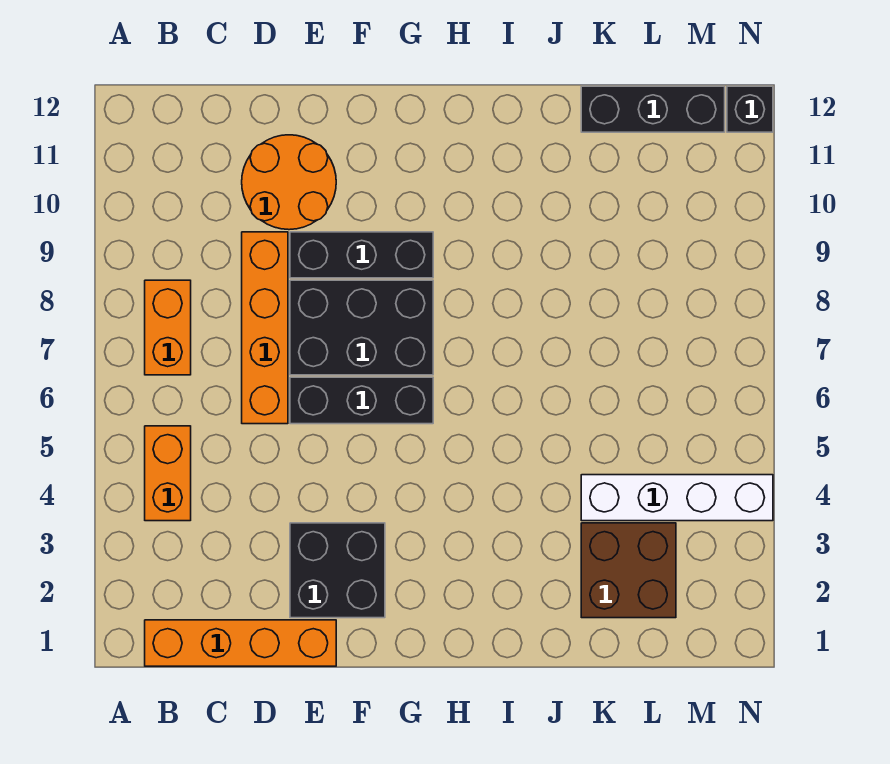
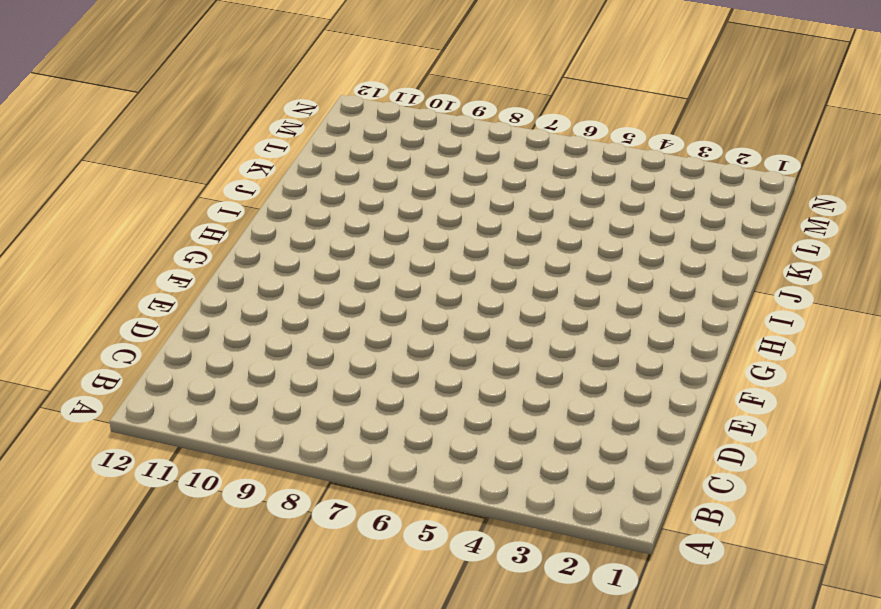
none -> orange brick B1:E1 level 1
none -> orange brick B4:B5 level 1
none -> orange brick B7:B8 level 1

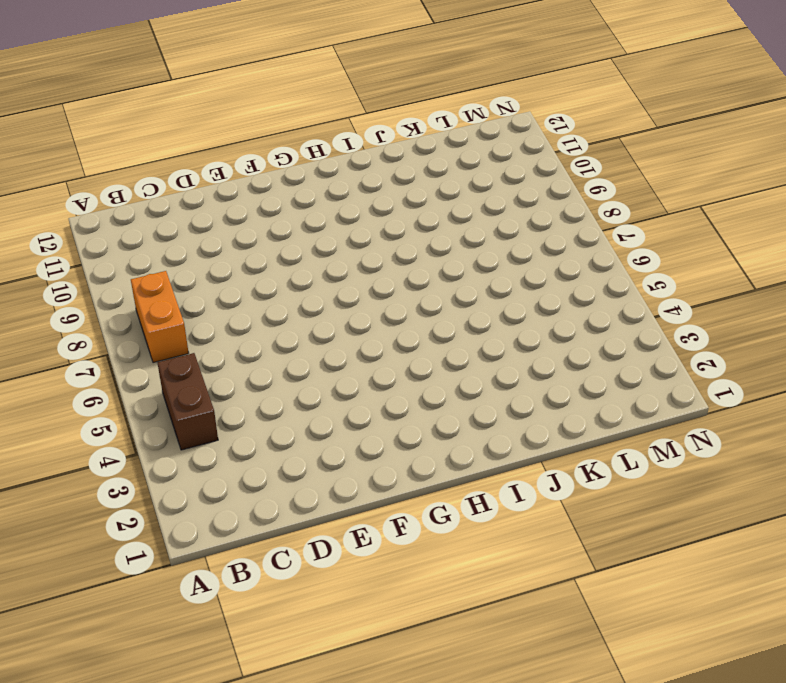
brown brick B4:B5 level 1 -> orange brick B4:B5 level 1
none -> orange brick B1:E1 level 1
none -> orange brick D6:D9 level 1
none -> orange round brick D10:E11 level 1

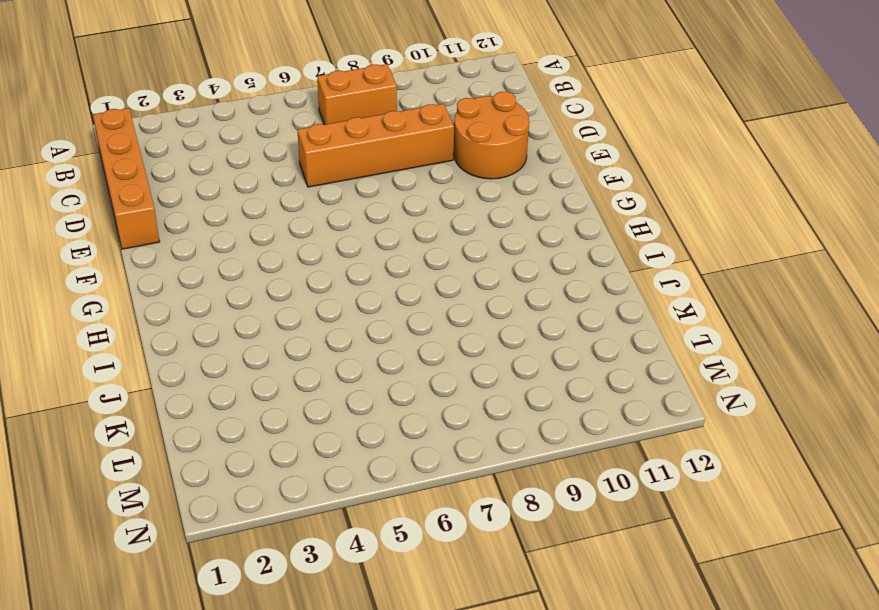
none -> orange brick B4:B5 level 1
none -> black brick E2:F3 level 1
none -> black brick E6:G6 level 1

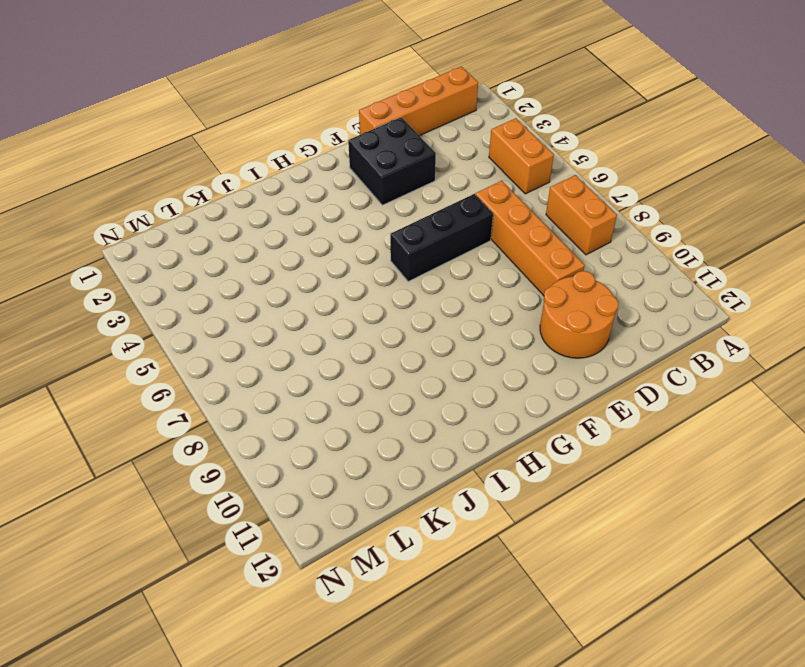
none -> black brick E7:G8 level 1
none -> black brick E9:G9 level 1
none -> brown brick K2:L3 level 1

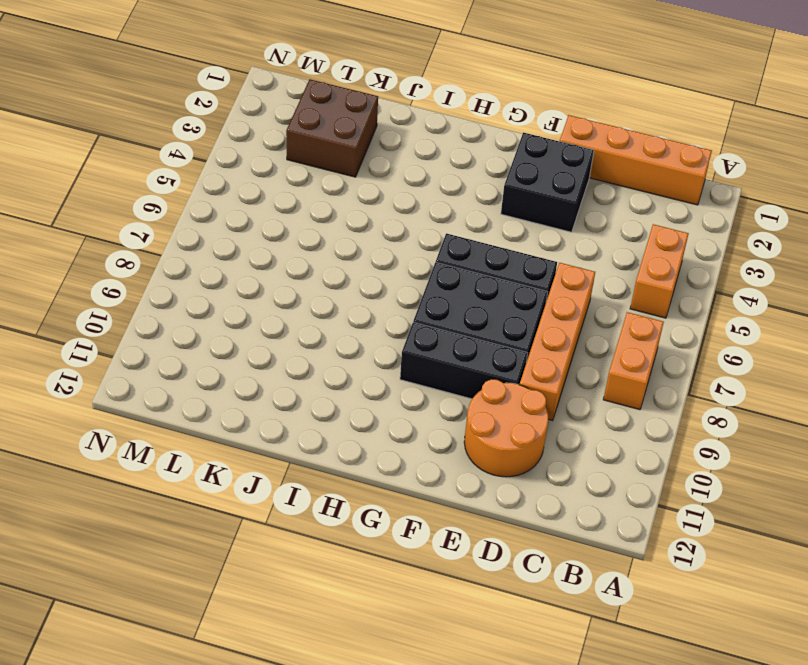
none -> white brick K4:N4 level 1
none -> black brick K12:M12 level 1
none -> black brick N12 level 1

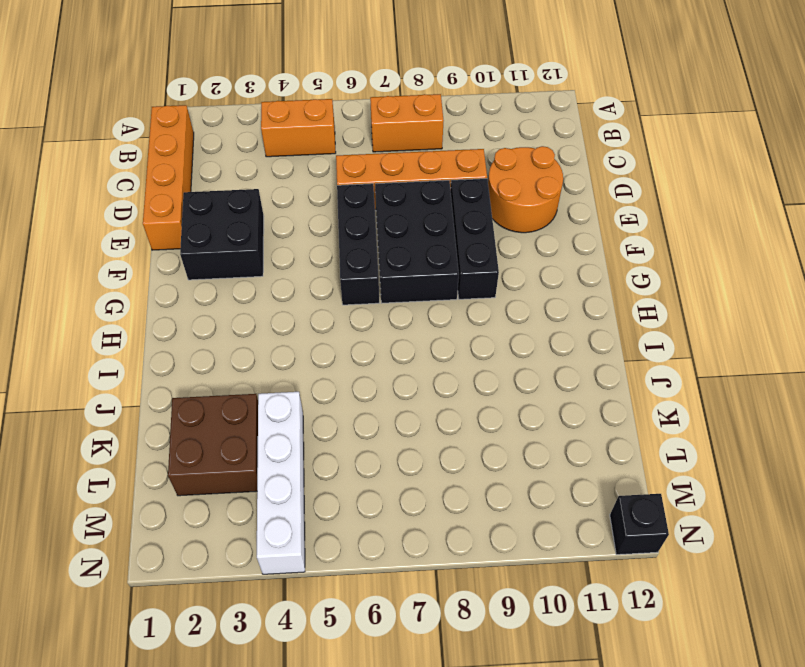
none -> black brick K12:M12 level 1

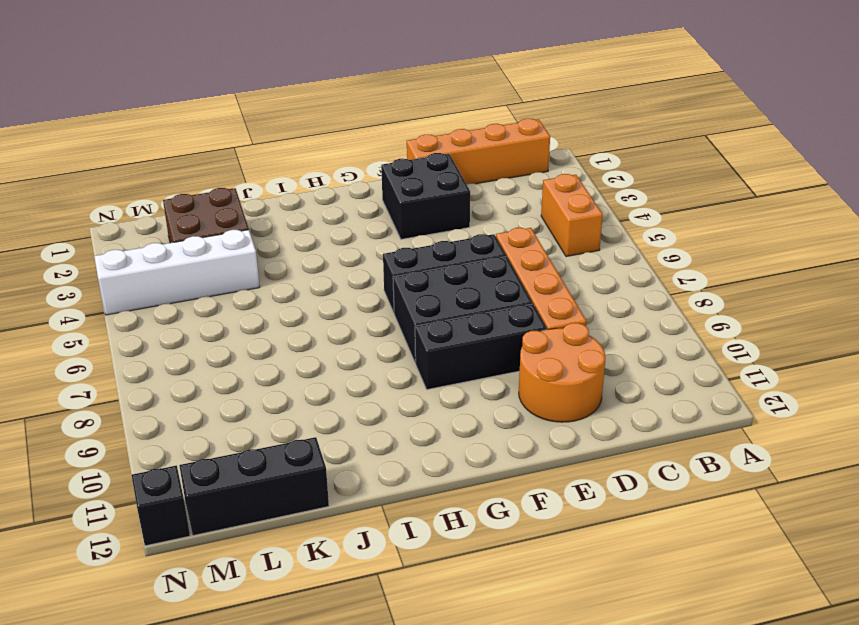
none -> orange brick B7:B8 level 1

